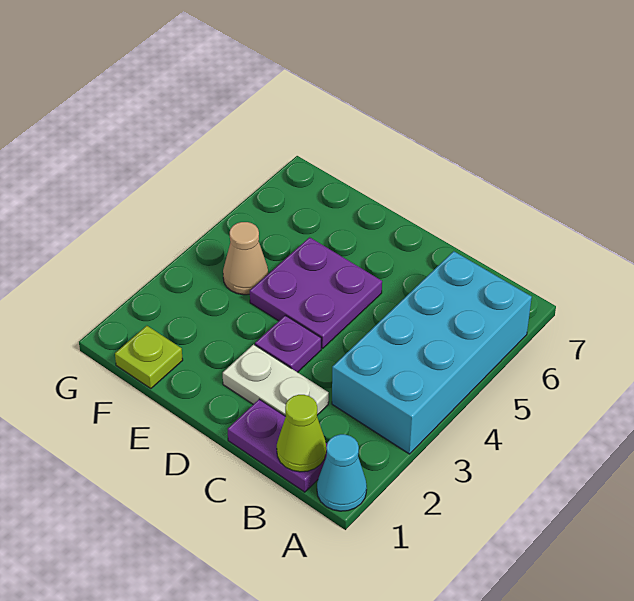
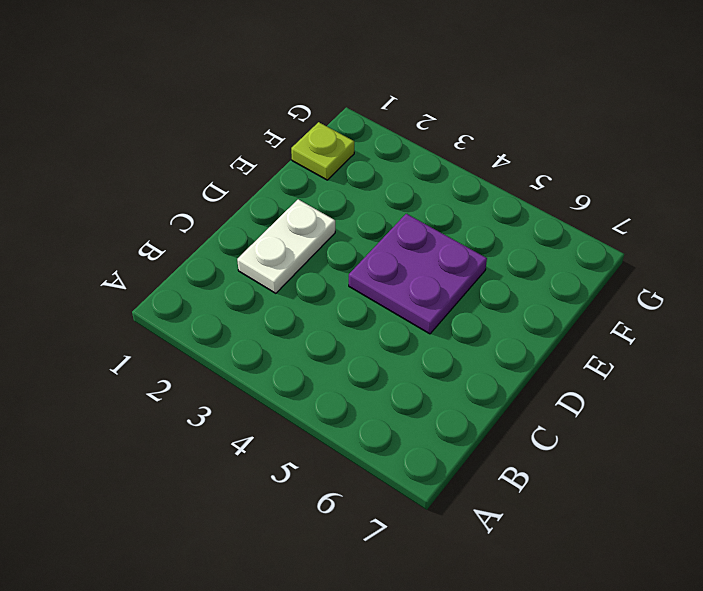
none -> cyan cone A1 level 1
none -> cyan brick A3:B6 level 1

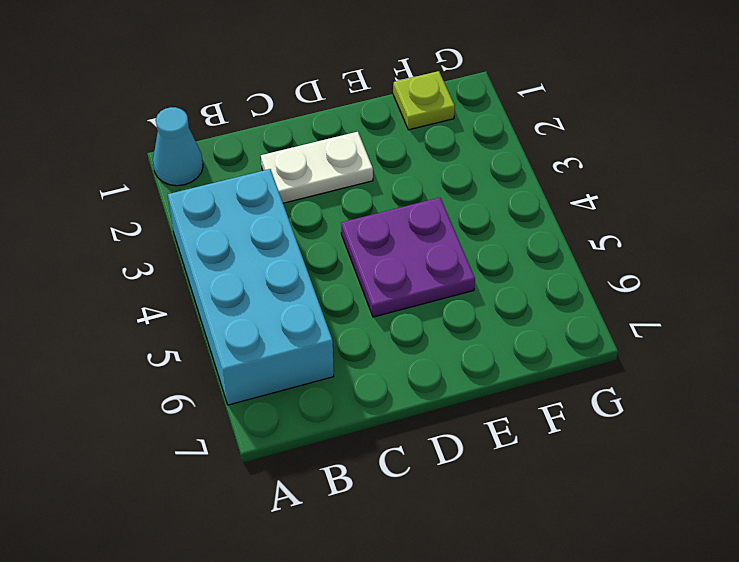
none -> purple plate B1:C1 level 1
none -> purple plate D3 level 1

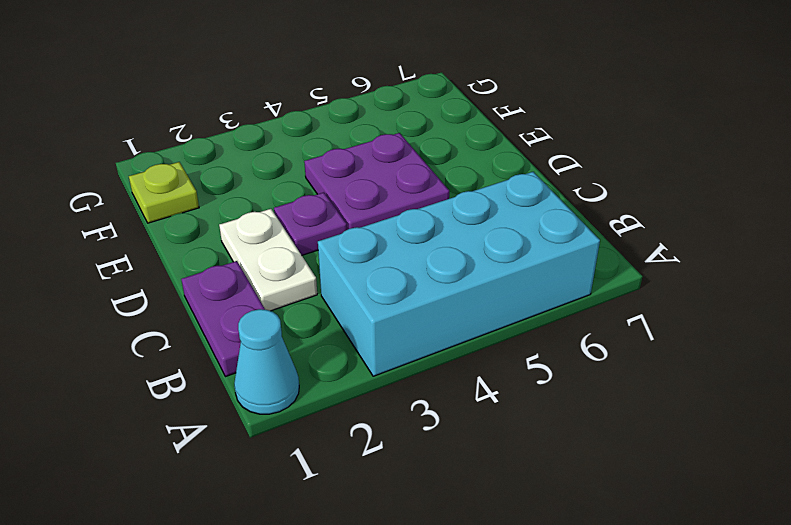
none -> tan cone F4 level 1
none -> lime cone B1 level 2

